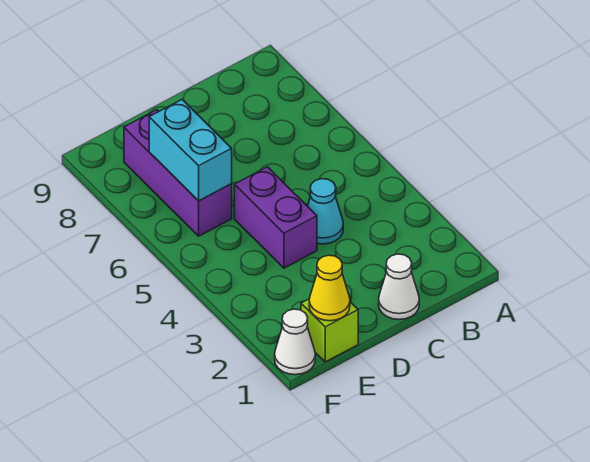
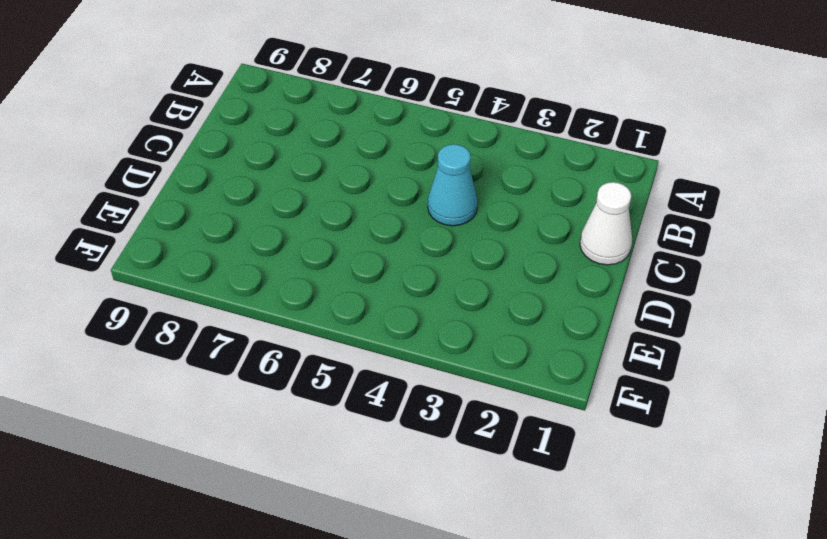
none -> purple brick D4:D5 level 1
none -> lime brick E1 level 1

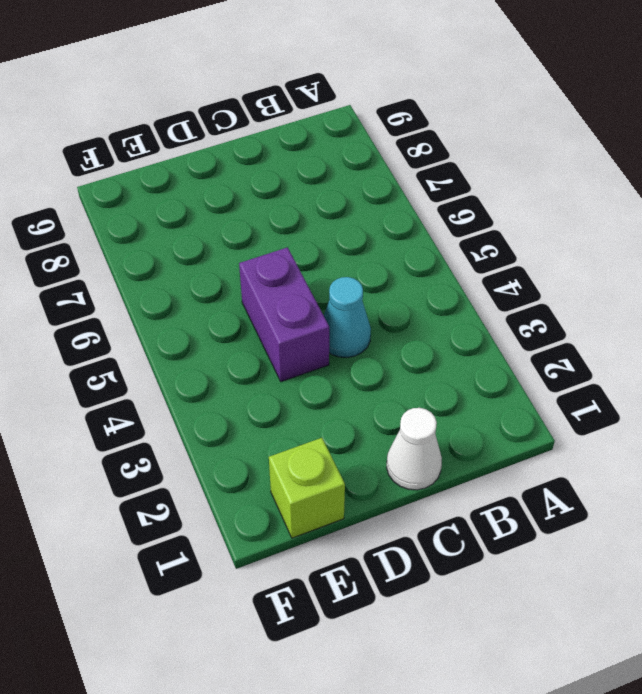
none -> purple brick E6:E8 level 1
none -> white cone F1 level 1

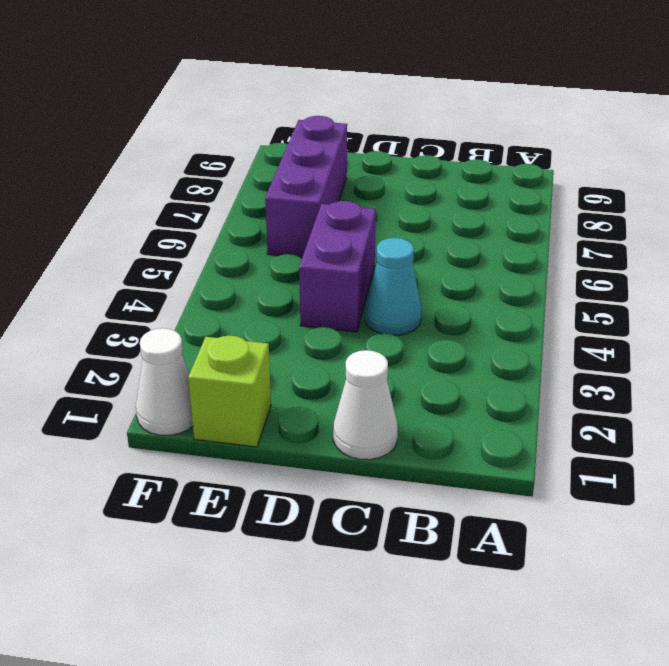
none -> yellow cone E1 level 2
none -> cyan brick E6:E7 level 2

